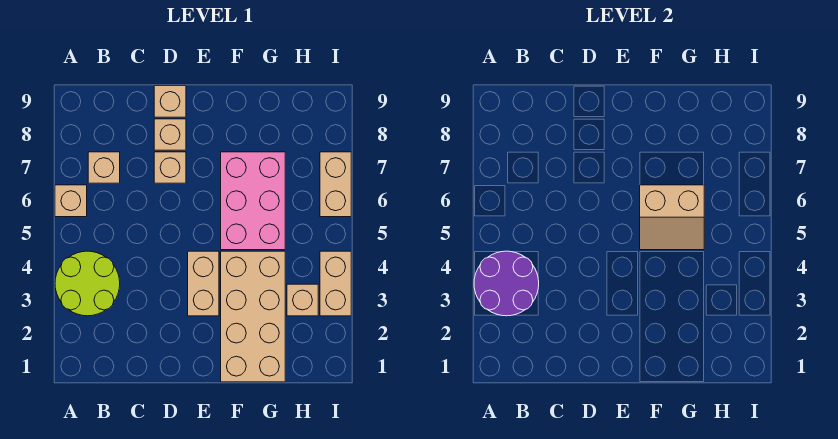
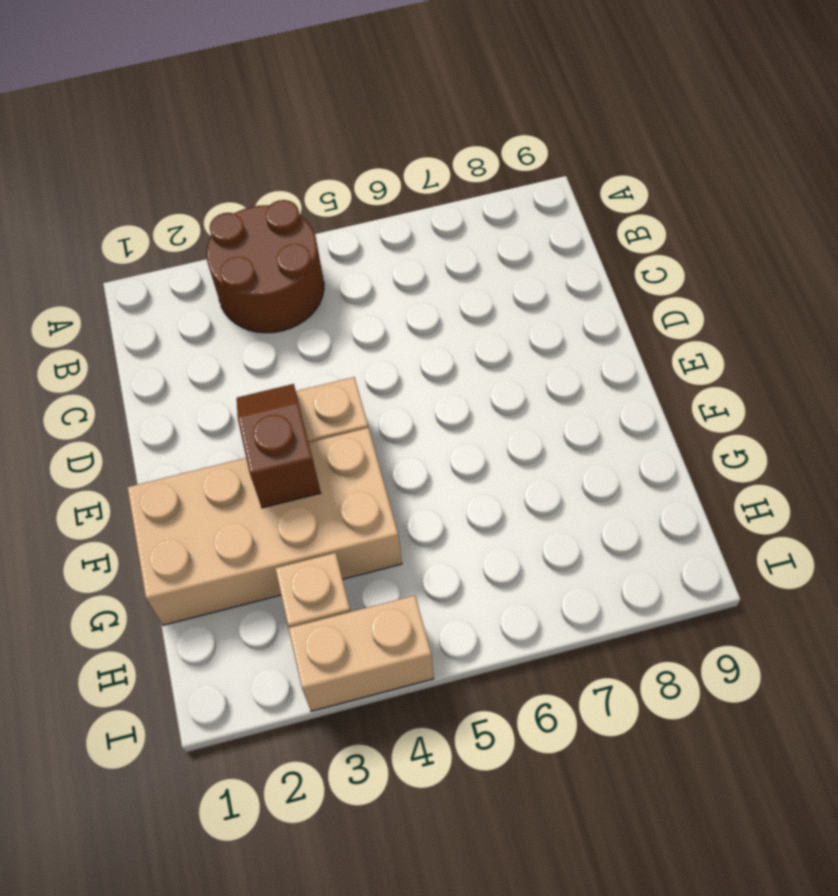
brown round brick A3:B4 level 1 -> lime round brick A3:B4 level 1
brown slope E3:F3 level 2 top F -> none
none -> tan brick A6 level 1
none -> tan brick B7 level 1
none -> tan brick D7 level 1

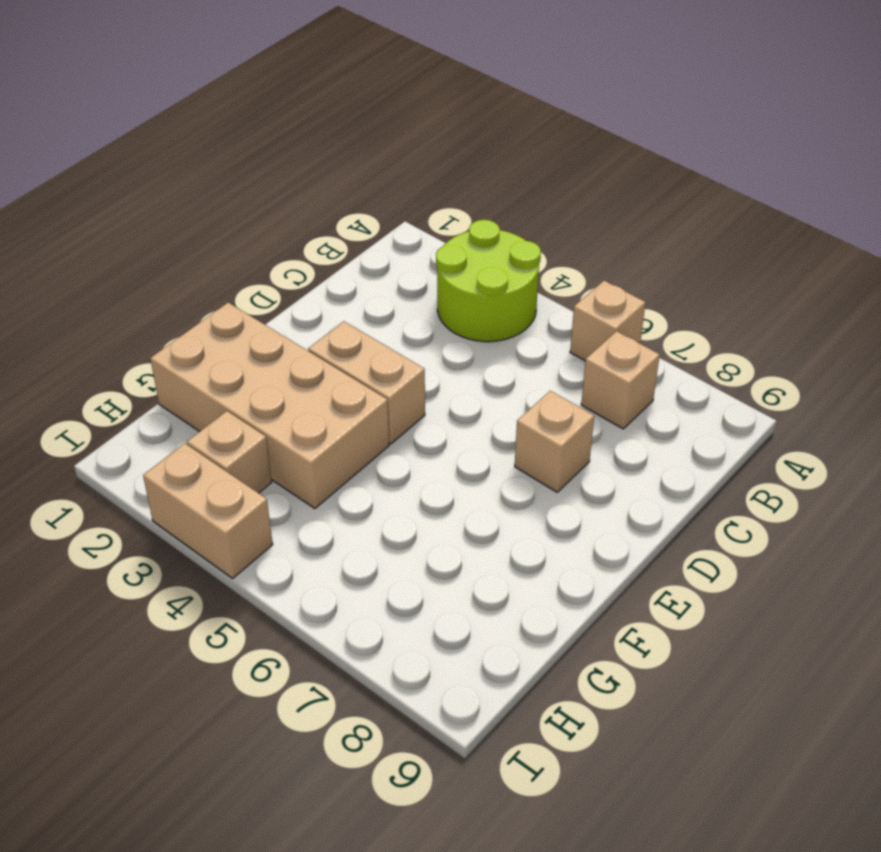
none -> tan brick D8 level 1
none -> tan brick D9 level 1
none -> pink brick F5:G7 level 1

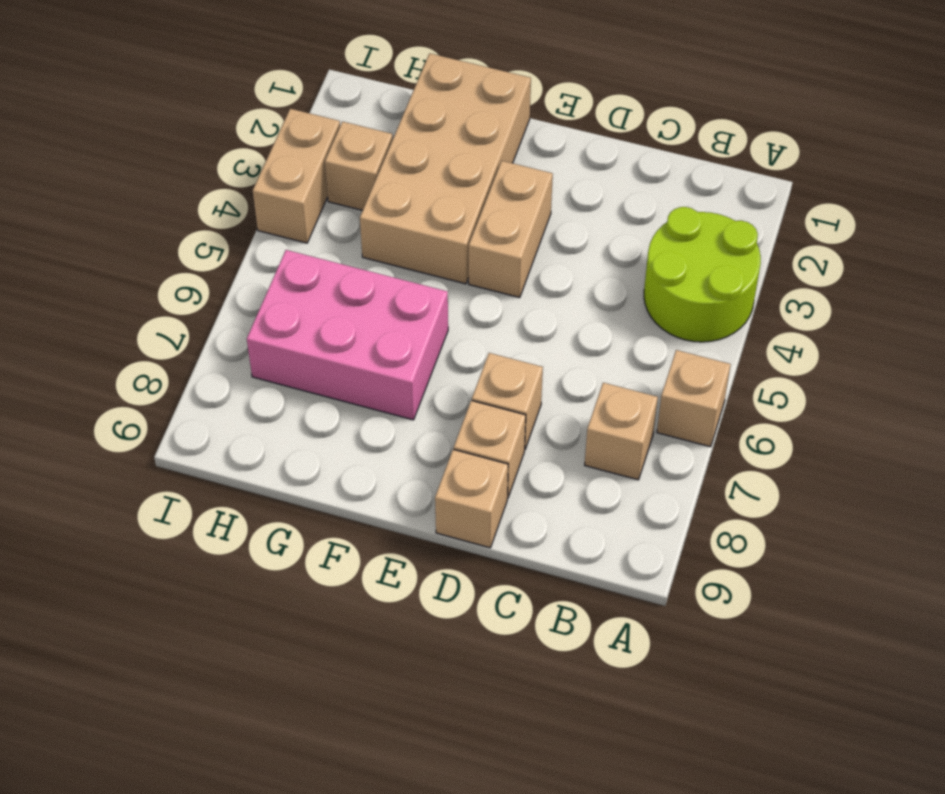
pink brick F6:H7 level 1 -> pink brick F5:G7 level 1
none -> tan brick I6:I7 level 1
none -> purple round brick A3:B4 level 2
none -> tan slope F5:G6 level 2 top 6

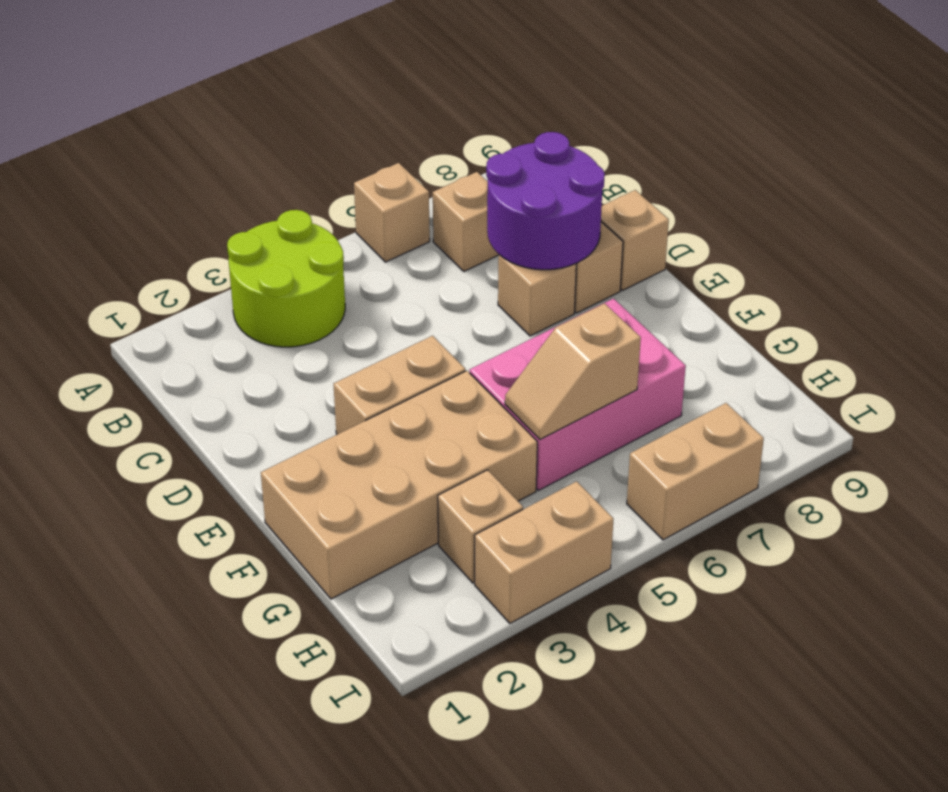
purple round brick C7:D8 level 2 -> purple round brick A3:B4 level 2
tan slope G5:G6 level 2 top 6 -> tan slope F5:G6 level 2 top 6

